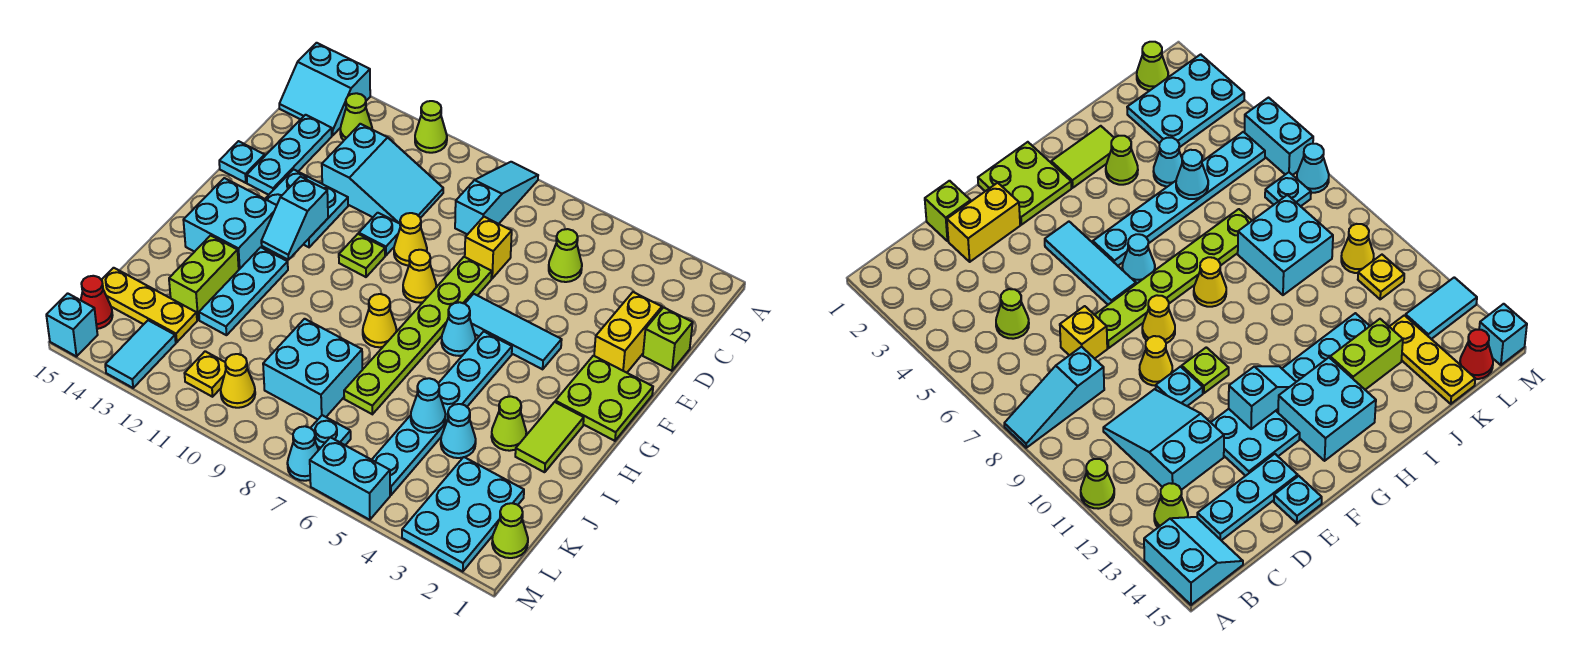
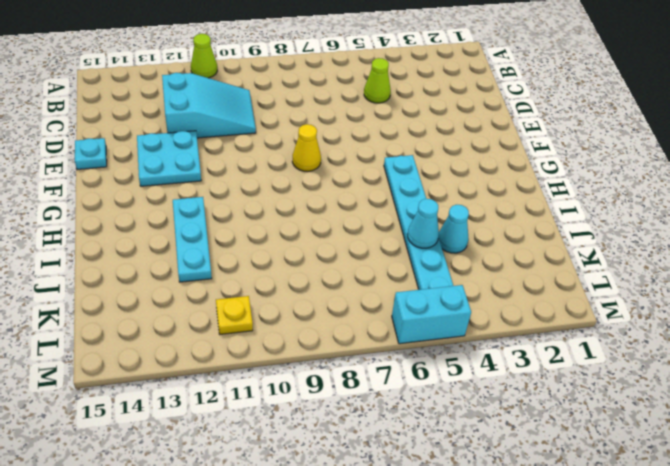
none -> cyan slope A8:C8 level 1 top C
none -> cyan slope A14:B15 level 1 top A
none -> lime cone B13 level 1
none -> cyan plate C14:E14 level 1

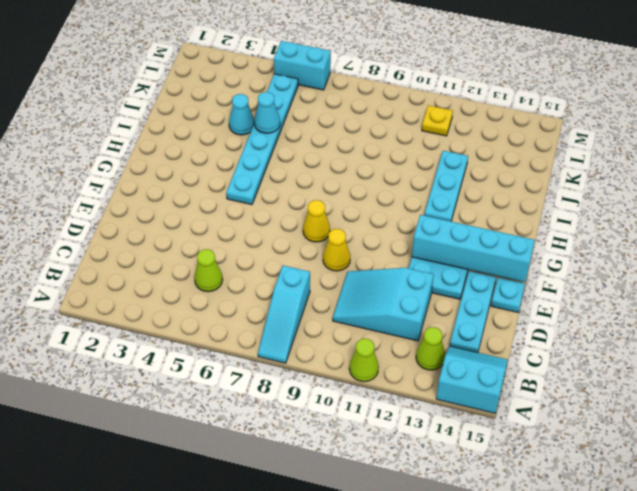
cyan brick F12:F15 level 2 -> cyan slope F12:G12 level 2 top F
none -> lime brick D1 level 1
none -> yellow brick D2:E2 level 1
none -> yellow brick D7 level 1
none -> lime plate E7:J7 level 1

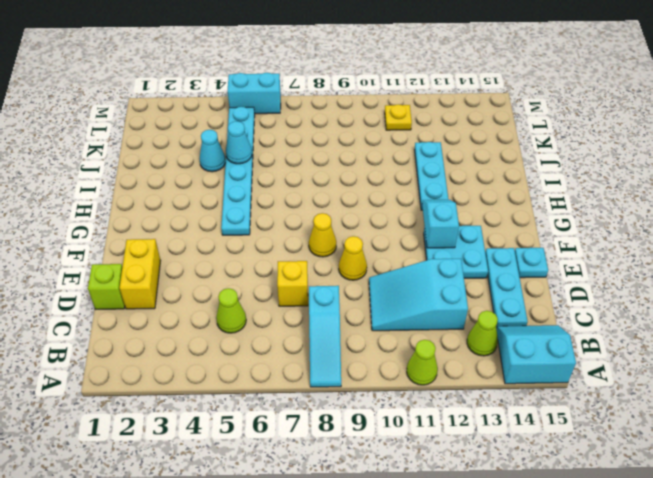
none -> lime plate E7:J7 level 1
none -> cyan plate E10 level 1
none -> lime plate F1:G2 level 1
none -> cyan tile F4:F6 level 1

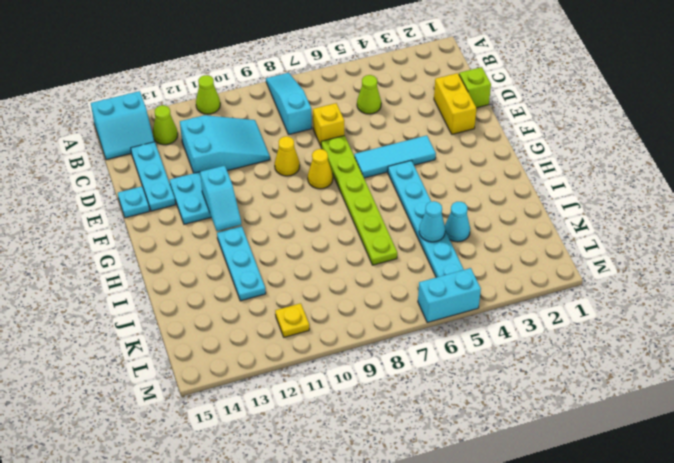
none -> cyan plate E10 level 1
none -> lime plate F1:G2 level 1
none -> lime plate F10 level 1
none -> cyan cone G6 level 1

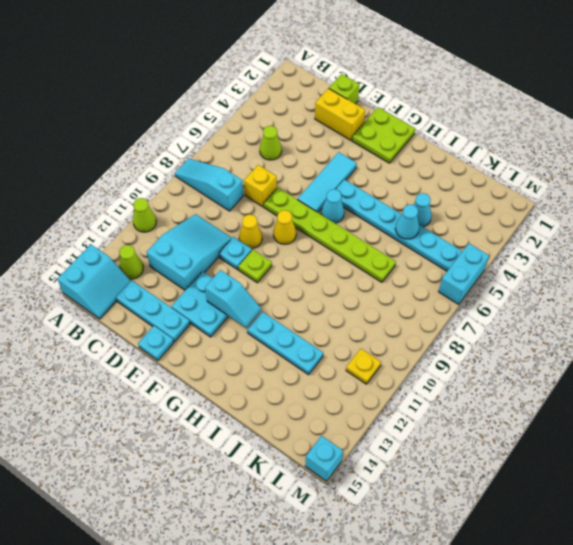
none -> cyan brick G13:H14 level 1
none -> lime tile H2:I2 level 1
none -> yellow cone H8 level 1
none -> lime cone I3 level 1

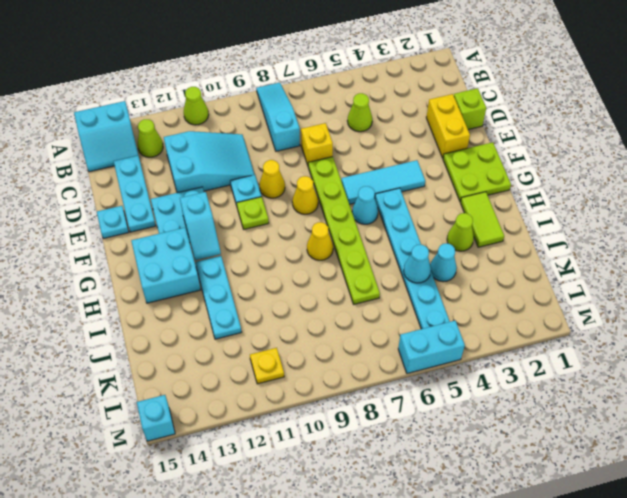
none -> lime brick I13:J13 level 1
none -> cyan brick J8:K9 level 1
none -> cyan plate K2:M3 level 1
none -> yellow plate K13:K15 level 1

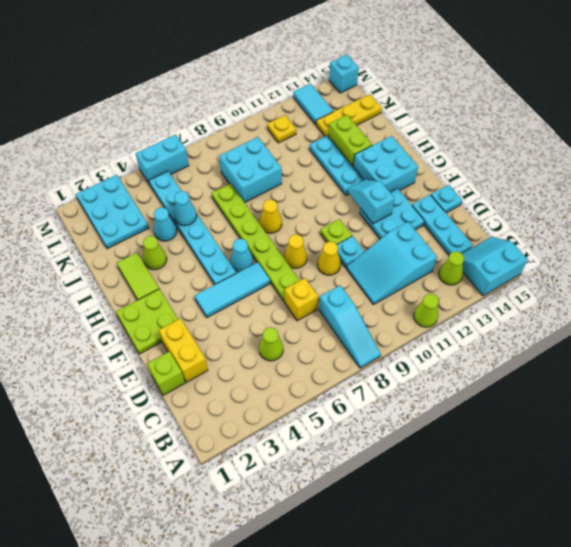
none -> lime cone L1 level 1
none -> cyan plate L7 level 1
none -> yellow cone L10 level 1
none -> red cone L15 level 1

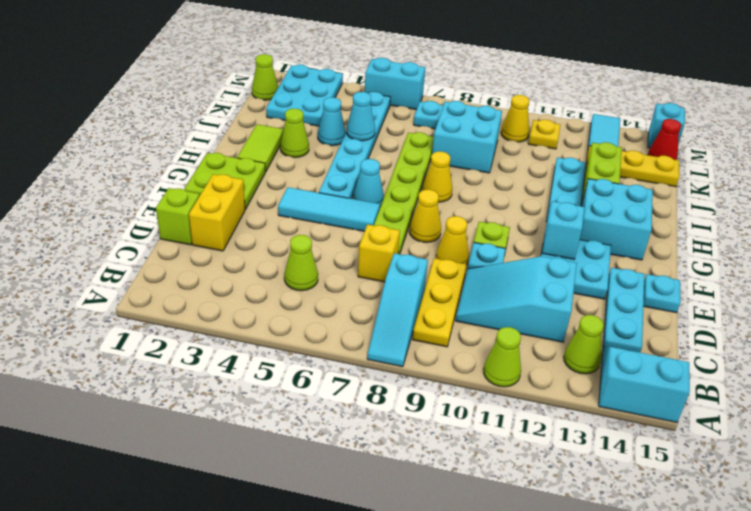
yellow plate B9:D9 level 1 -> none
none -> cyan cone M7 level 1

